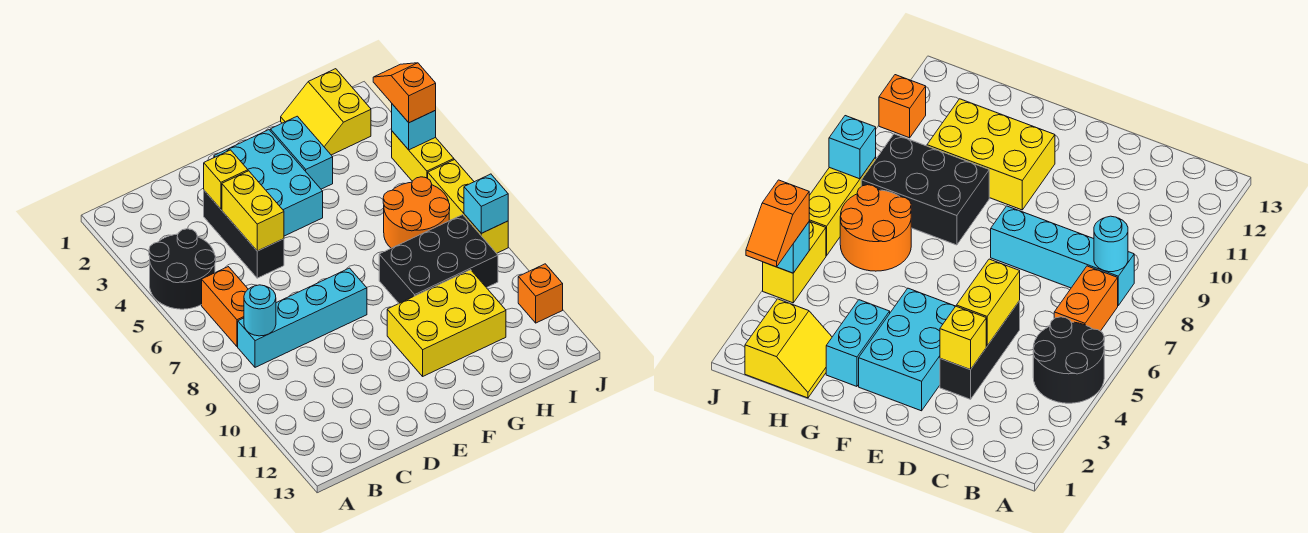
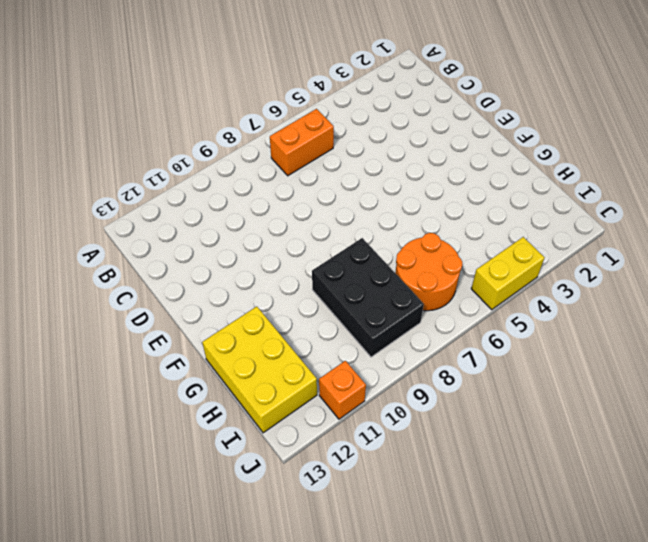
yellow brick G12:I13 level 1 -> yellow brick F10:H11 level 1
none -> black round brick A4:B5 level 1
none -> cyan brick B8:E8 level 1
none -> black brick D3:D5 level 1

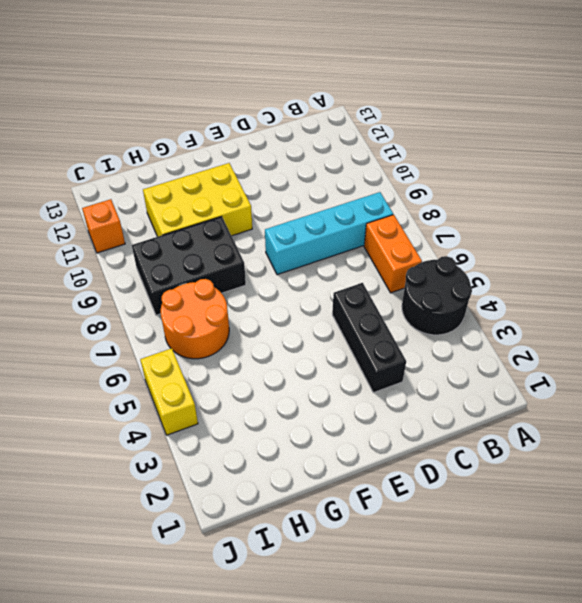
none -> cyan brick E2:F4 level 1
none -> cyan brick G2:G3 level 1
none -> yellow slope H1:I2 level 1 top I

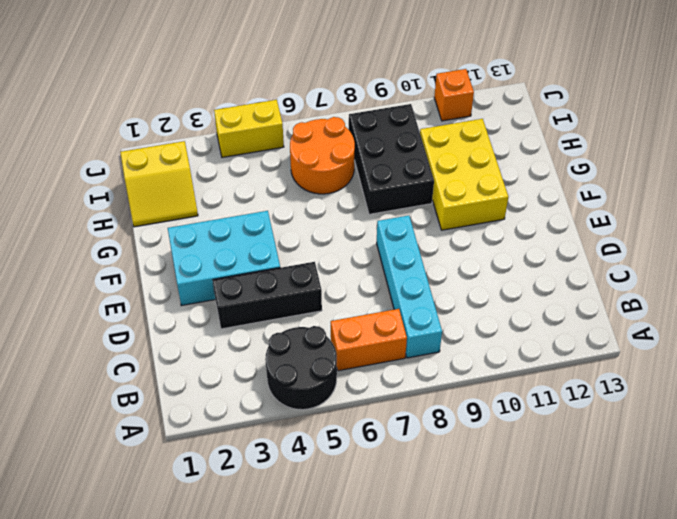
none -> cyan brick G2:G3 level 1
none -> yellow brick J6:J8 level 1
none -> cyan round brick B8 level 2

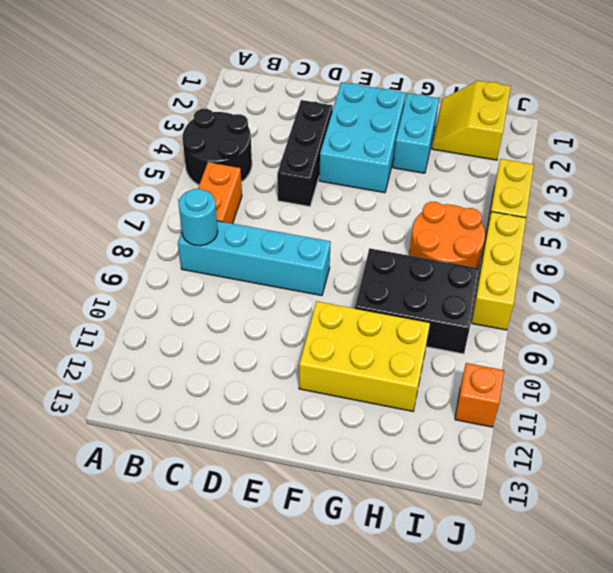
none -> yellow brick D3 level 2
none -> yellow brick D4:D5 level 2
none -> cyan brick J4 level 2

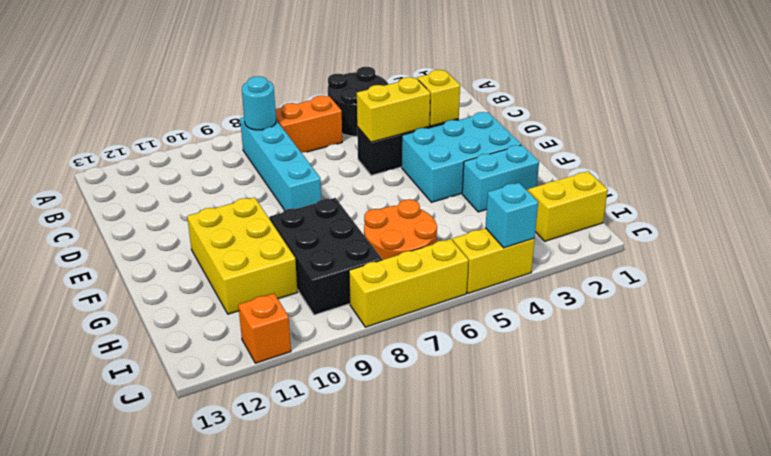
none -> cyan brick J8 level 2
none -> orange slope J3:J4 level 3 top 4

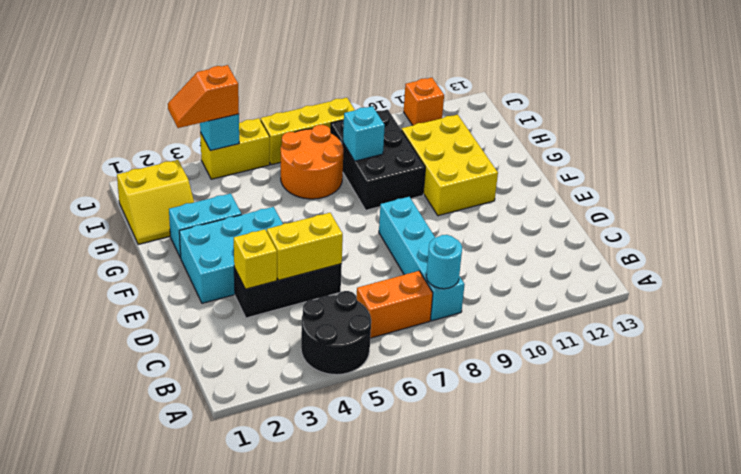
cyan brick H8 level 2 -> cyan brick J8 level 2

